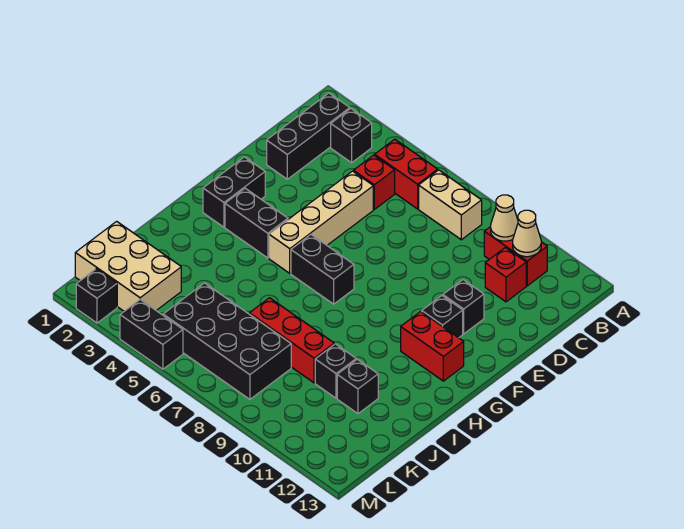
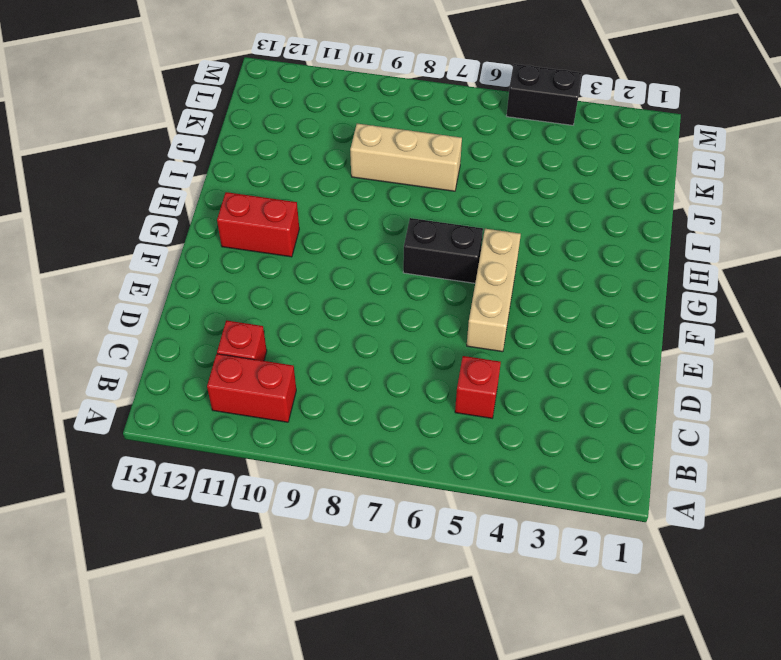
tan brick E5:G5 level 1 -> tan brick D5:G5 level 1
tan brick J7:J9 level 1 -> red brick J7:J9 level 1
none -> black brick B2:D2 level 1
none -> black brick B3 level 1
none -> red brick B5:B6 level 1

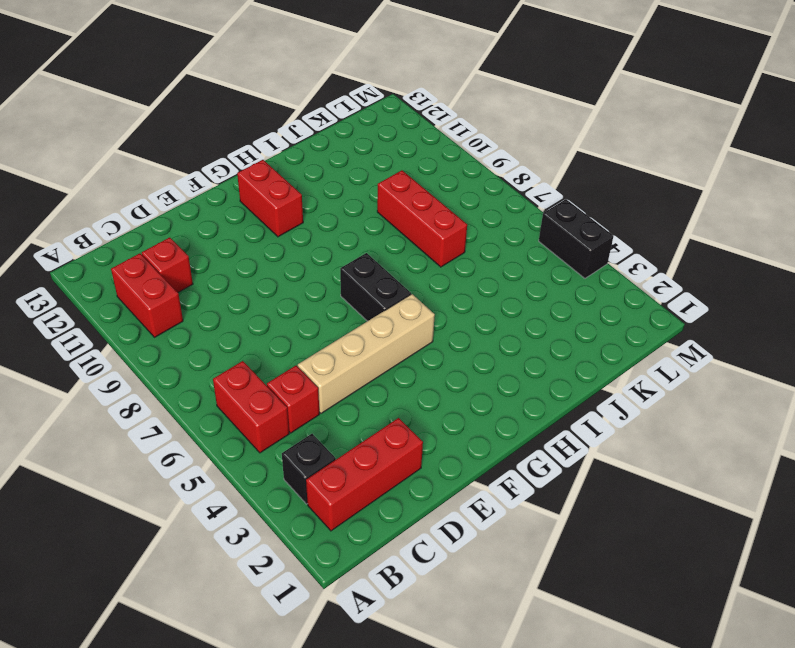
red brick B2:D2 level 1 -> black brick B2:D2 level 1
none -> tan brick B7:B8 level 1
none -> black brick E11 level 1
none -> black brick F2:G2 level 1

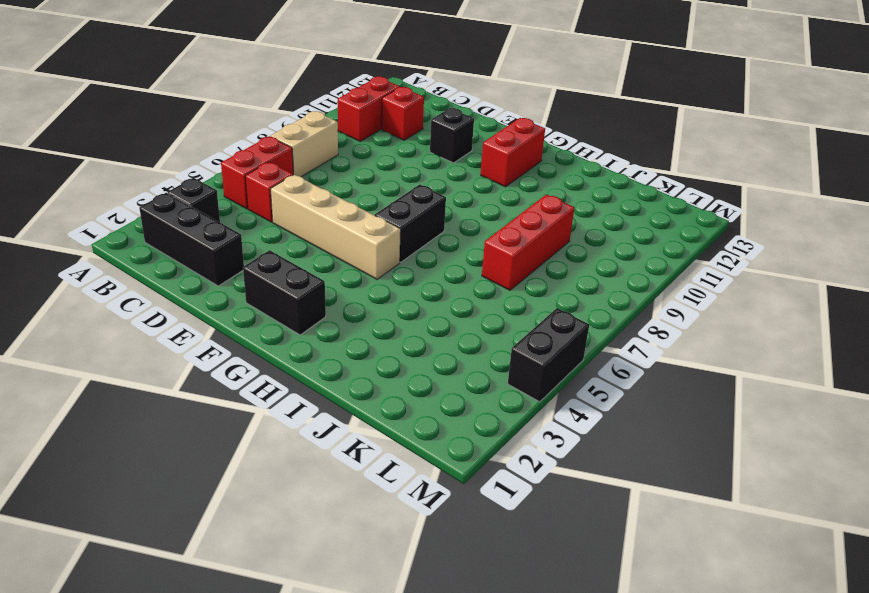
none -> black brick F11 level 1
none -> black brick G3:G4 level 1
none -> black brick J10 level 1

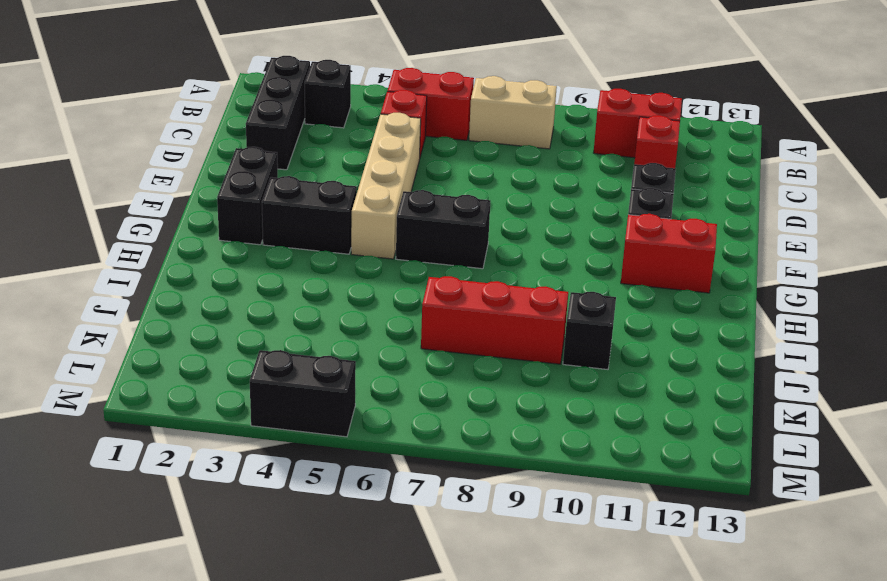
none -> black brick J11 level 1
none -> tan brick K1:L3 level 1
none -> black brick K5:L8 level 1

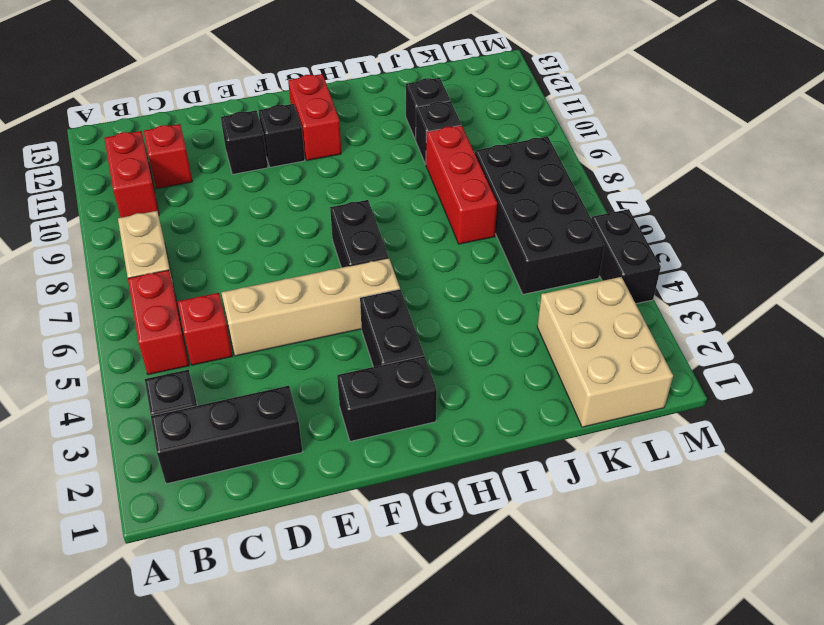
none -> black brick M2 level 1
none -> tan cone B10 level 2
none -> tan cone B11 level 2

